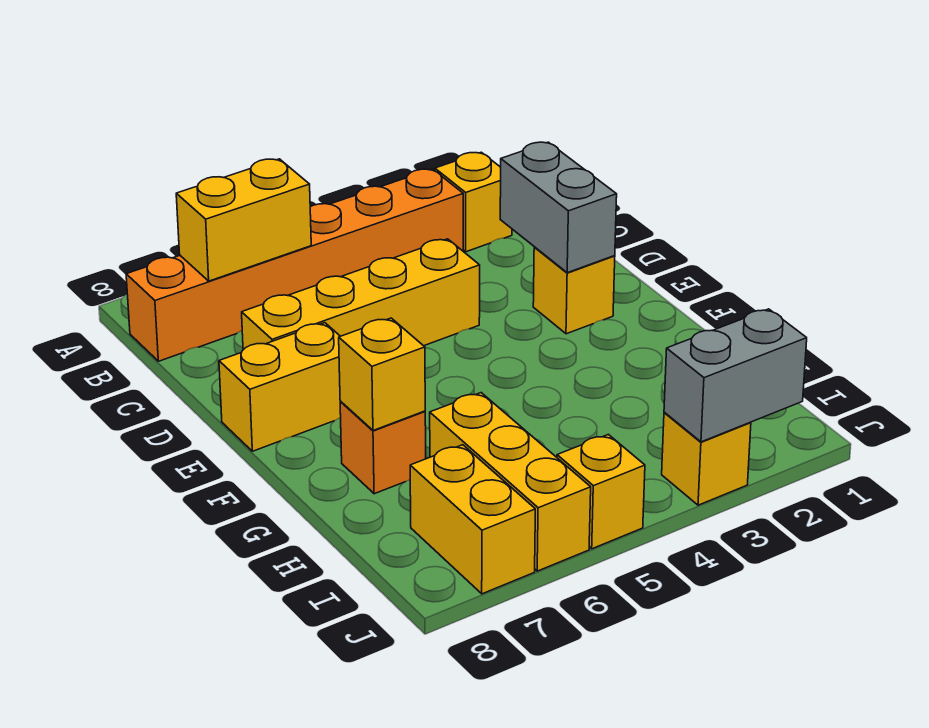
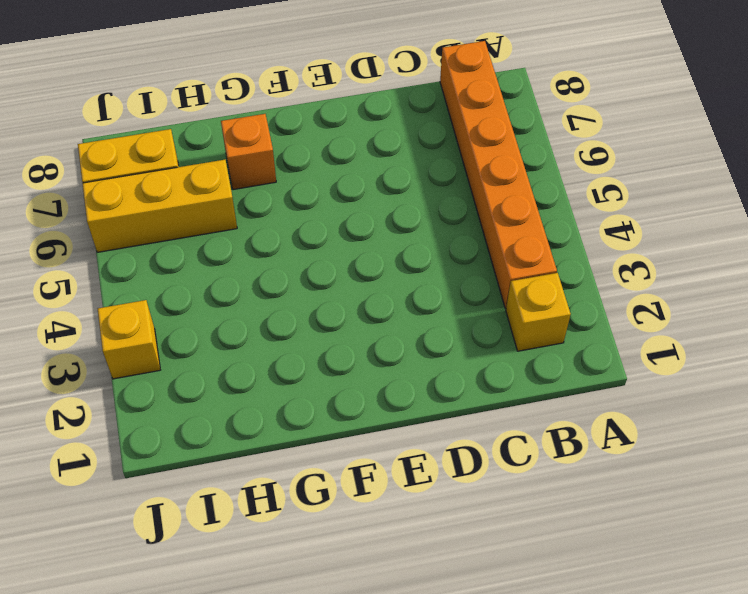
none -> yellow brick D4:D7 level 1
none -> yellow brick E2 level 1
none -> yellow brick E7:E8 level 1

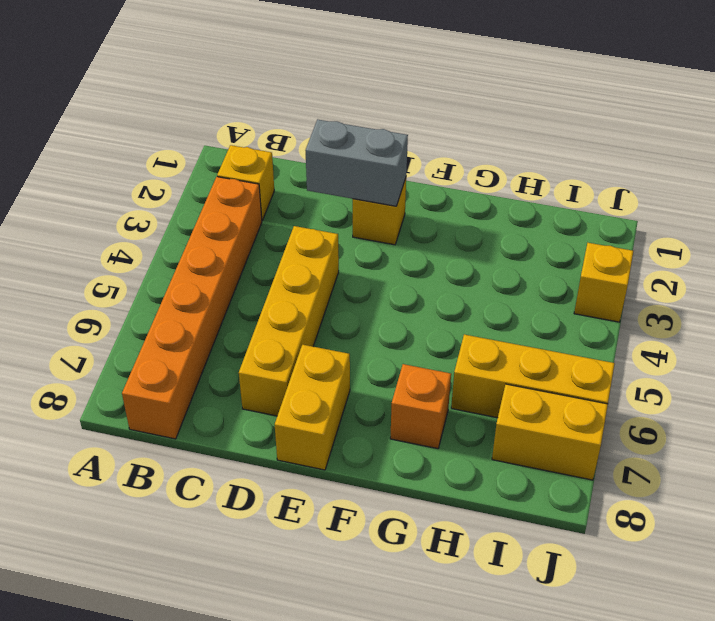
none -> yellow brick J5 level 1
none -> yellow brick B6:B7 level 2
none -> yellow brick G7 level 2

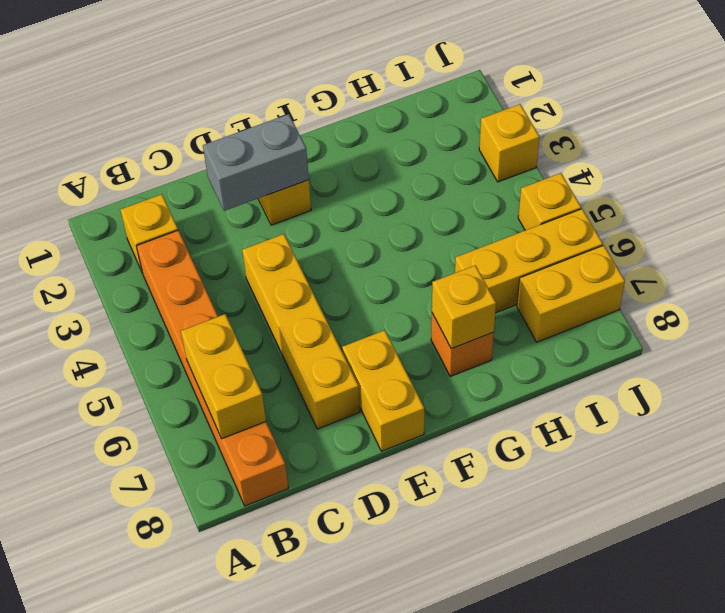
none -> grey brick J2:J3 level 2

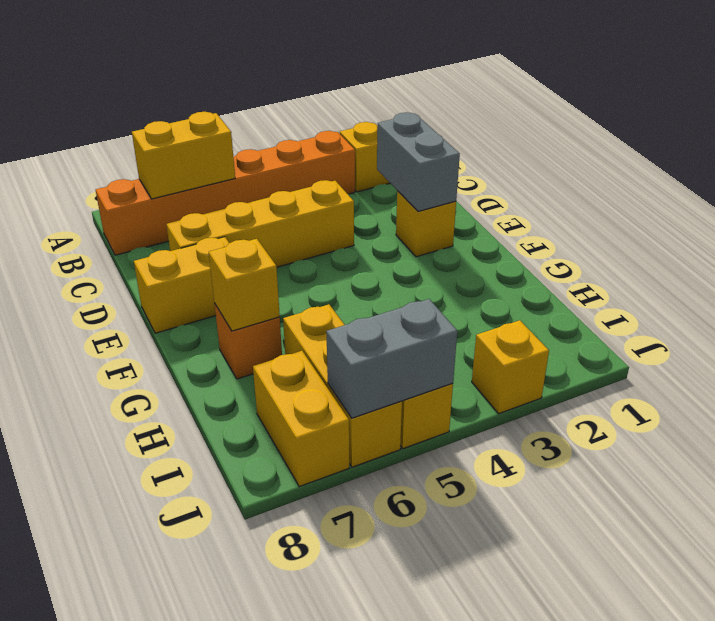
grey brick J5:J6 level 2 -> grey brick J2:J3 level 2

